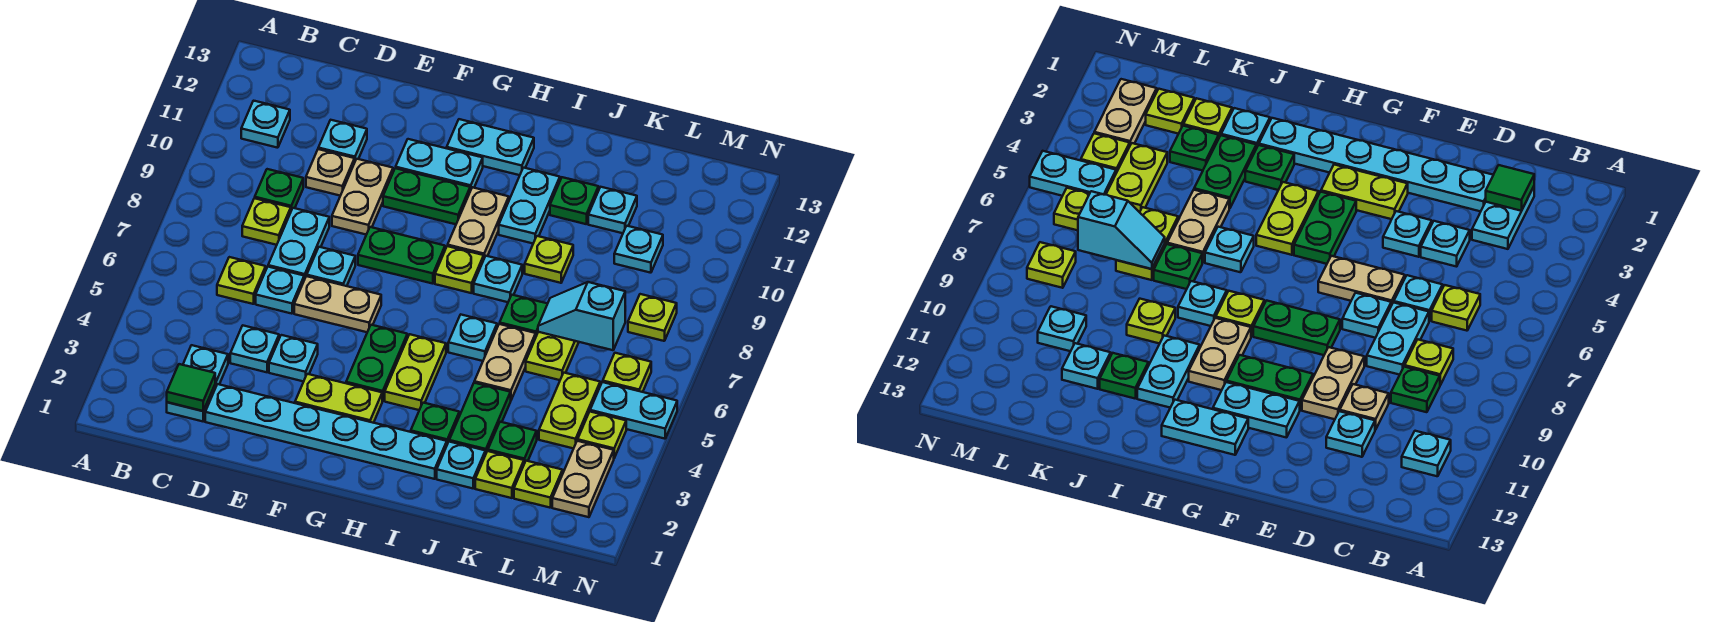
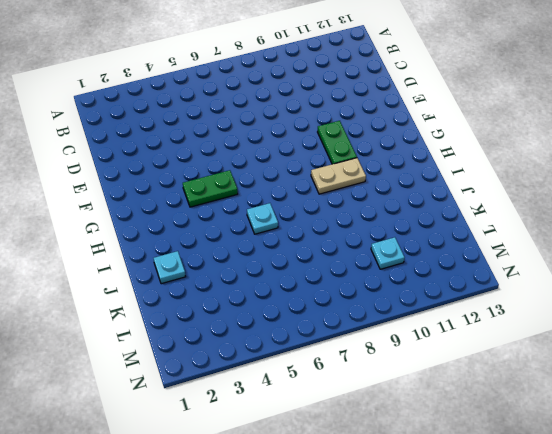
none -> cyan plate B11 level 1
none -> cyan plate C2:C3 level 1
none -> lime plate C6 level 1
none -> lime plate C8 level 1

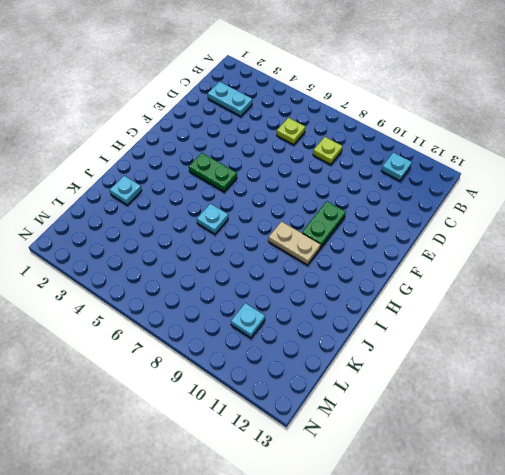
none -> green plate C9 level 1
none -> cyan plate D2:I2 level 1
none -> cyan plate D4 level 1
none -> cyan plate D6 level 1

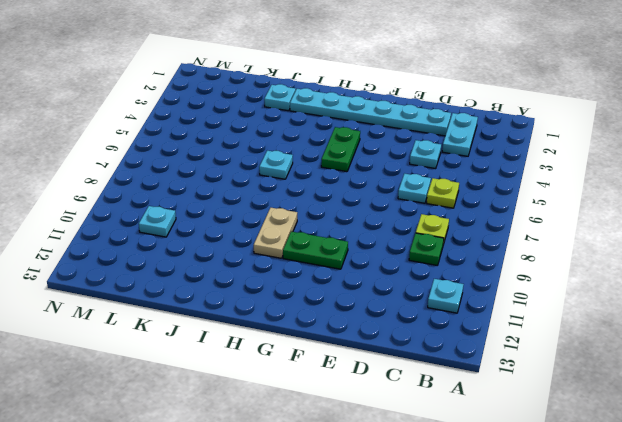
none -> cyan plate D7:D8 level 1
none -> tan plate D10 level 1
none -> cyan plate D11 level 1
none -> cyan plate E4 level 1

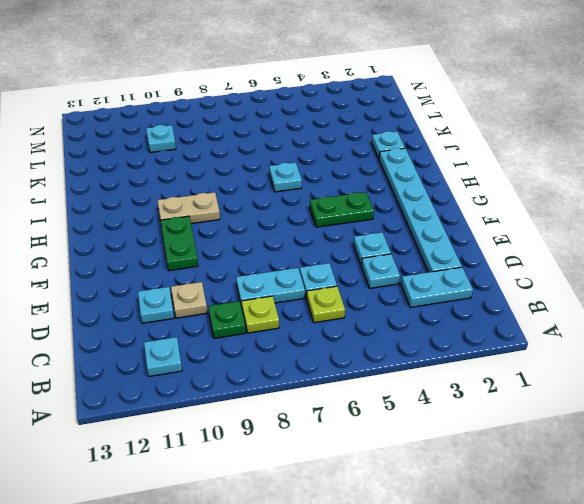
none -> tan plate E6:F6 level 1
none -> cyan plate E7 level 1
none -> tan plate E9:E10 level 1
none -> lime plate F3:G3 level 1

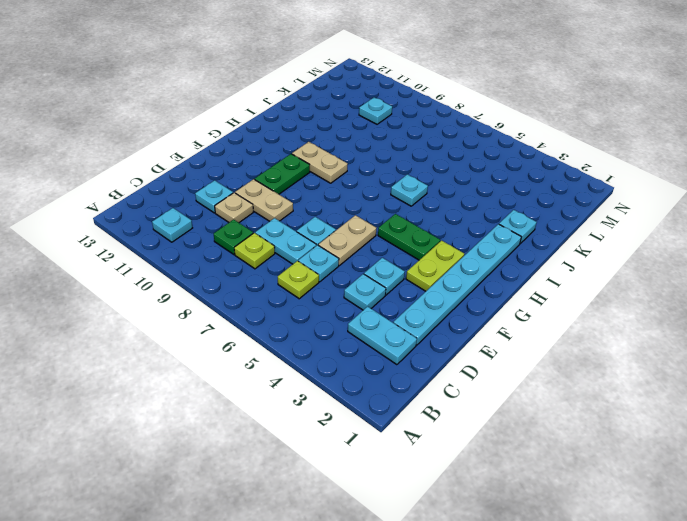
none -> green plate F8:G8 level 1
none -> cyan plate F11:G11 level 1
none -> cyan plate G12:H12 level 1
none -> lime plate H4:H5 level 1

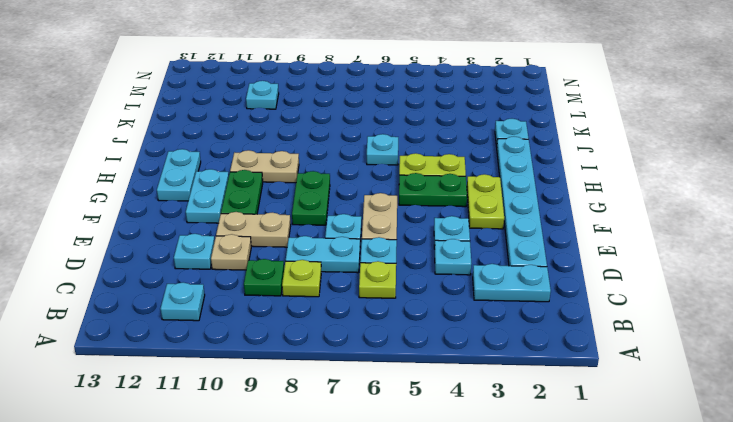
none -> lime plate H8 level 1
none -> green plate I3 level 1
none -> cyan plate I8 level 1
none -> cyan plate I10:I11 level 1

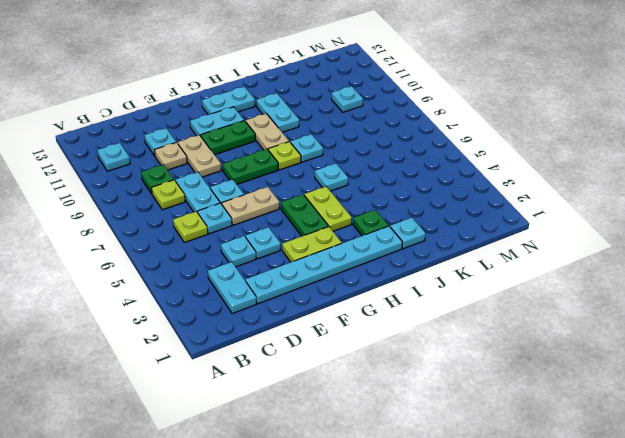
none -> green plate J3:J4 level 1
none -> tan plate J5:J6 level 1
none -> green plate J7 level 1
none -> lime plate J9 level 1

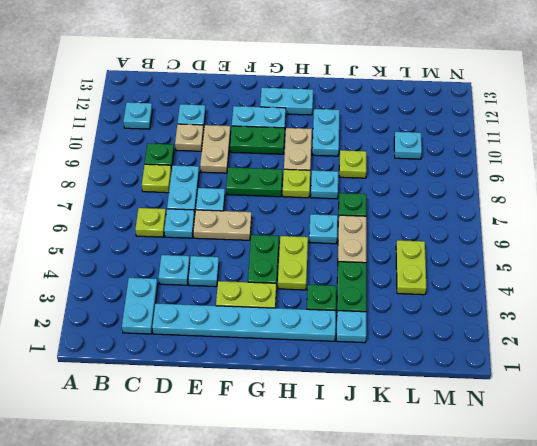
none -> green plate J11 level 1
none -> lime plate K2 level 1
none -> green plate K3 level 1
none -> lime plate K6:K7 level 1

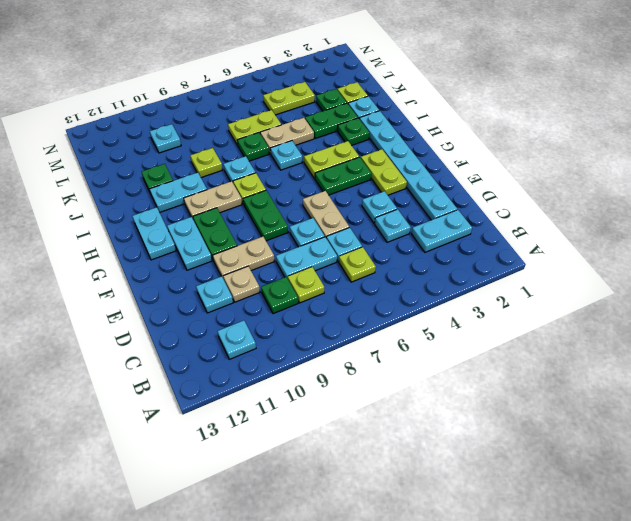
none -> cyan plate K11 level 1
none -> lime plate L2 level 1
none -> tan plate M2:M3 level 1
none -> lime plate M4 level 1

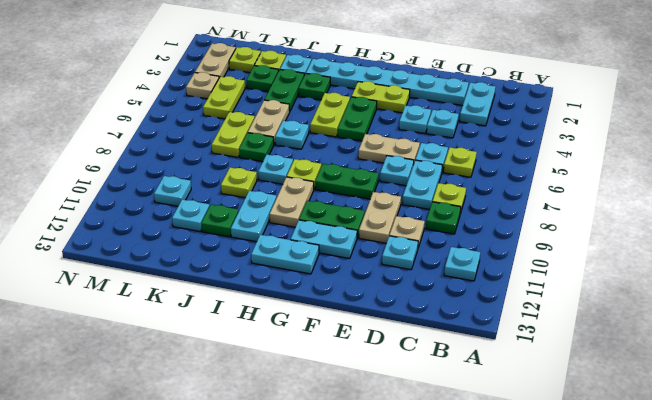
tan plate M4 level 1 -> lime plate M4 level 1
none -> cyan plate M5:N5 level 1
none -> lime plate M6 level 1
none -> lime plate M8 level 1
none -> green tile C2 level 2

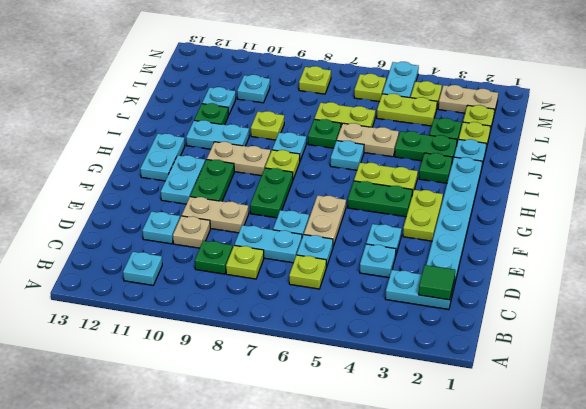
none -> cyan slope K7:L7 level 2 top L

